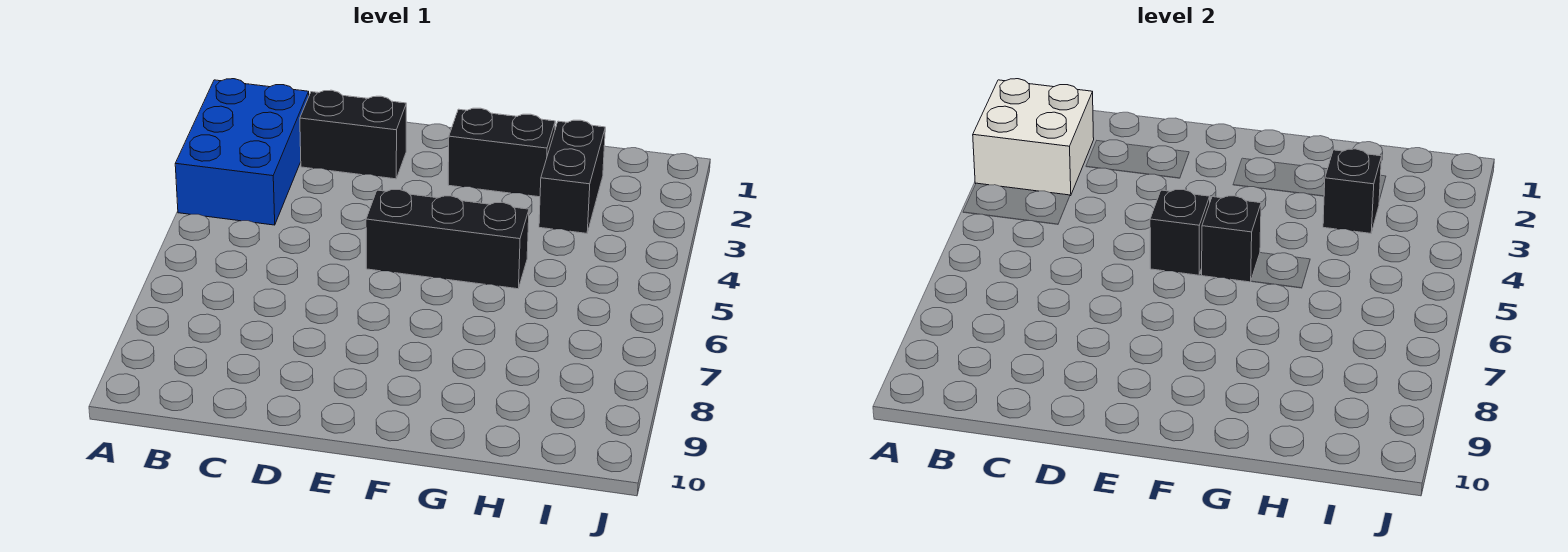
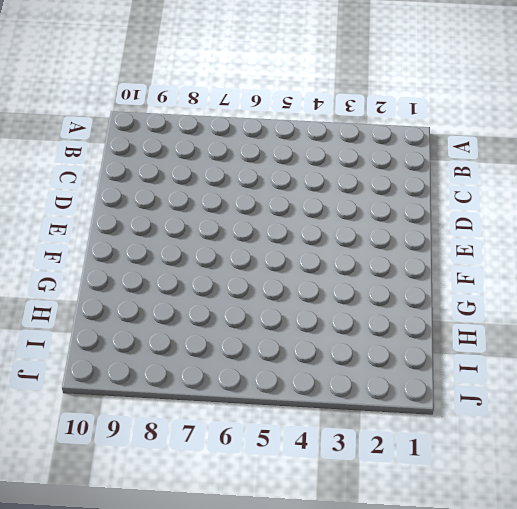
none -> blue brick A2:B4 level 1
none -> black brick C2:D2 level 1

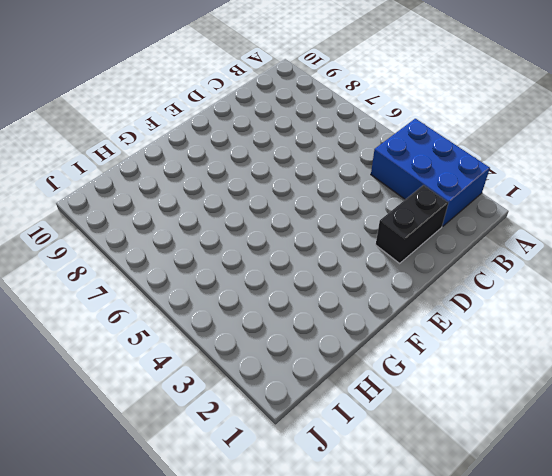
none -> black brick E5:G5 level 1
none -> black brick F2:G2 level 1

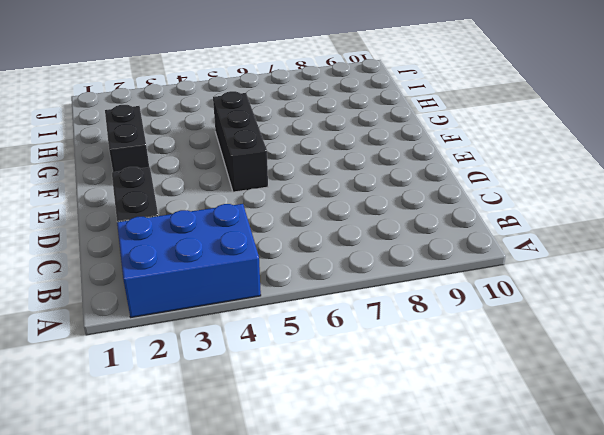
none -> black brick H2:H3 level 1
none -> white brick A2:B3 level 2

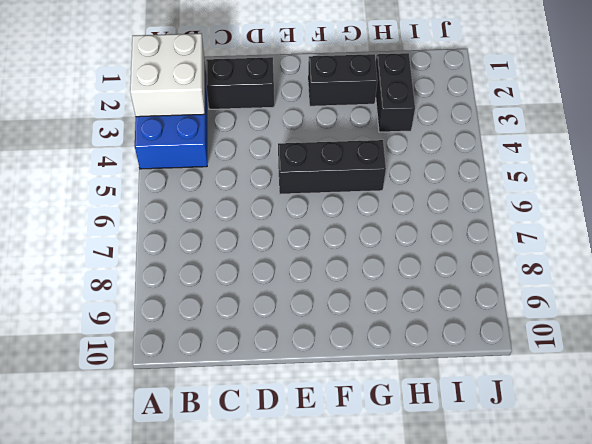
none -> black brick E5 level 2
none -> black brick F5 level 2

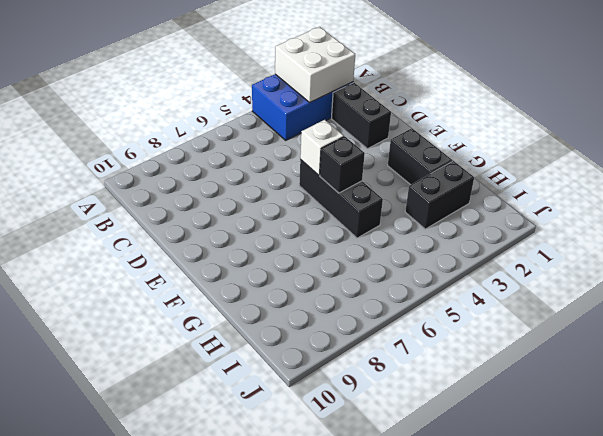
white brick E5 level 2 -> black brick E5 level 2
none -> black brick H3 level 2

